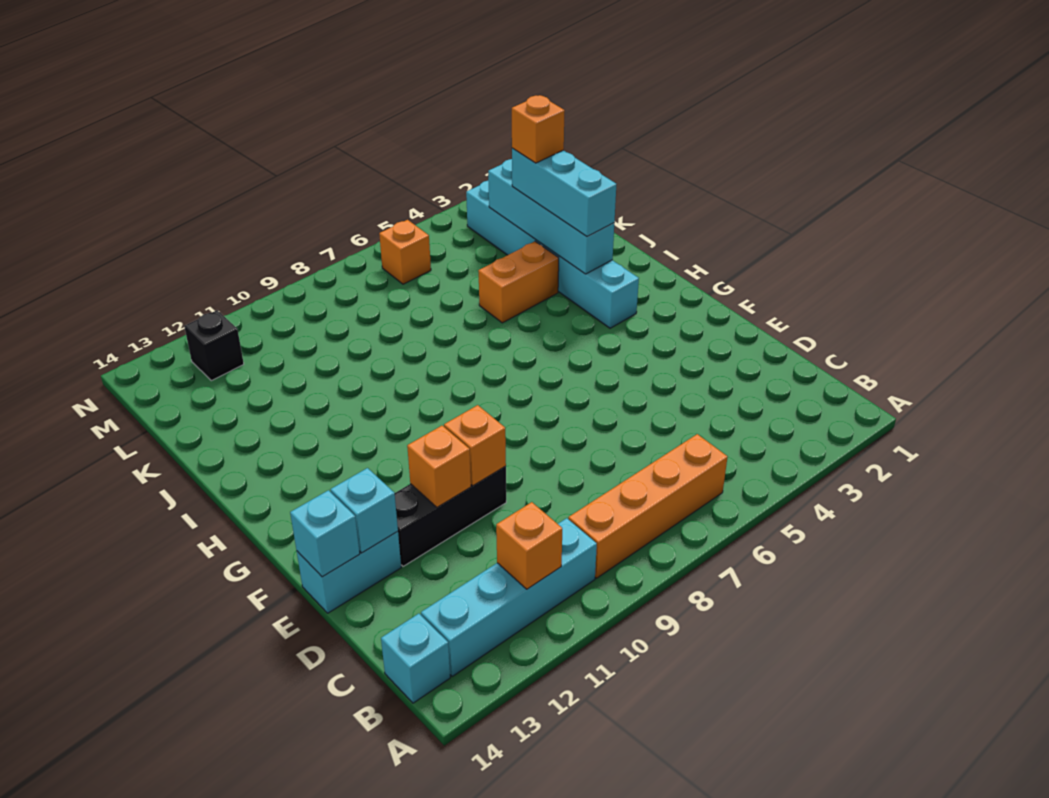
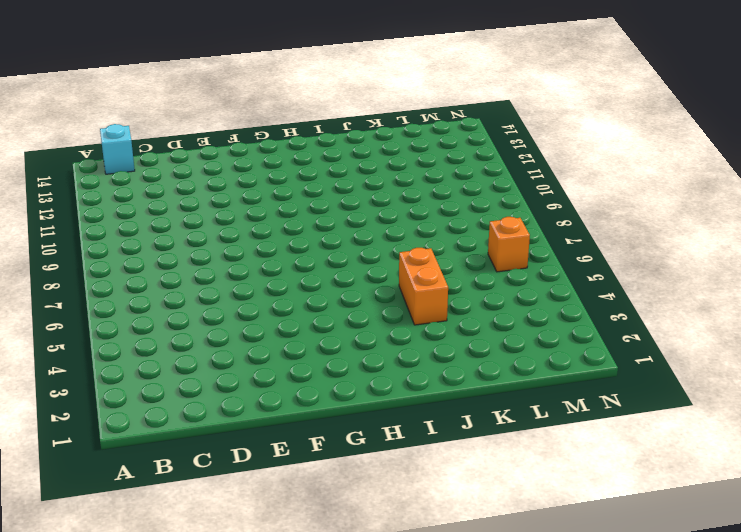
none -> orange brick B6:B9 level 1
none -> cyan brick B10:B13 level 1
none -> black brick E10:E12 level 1

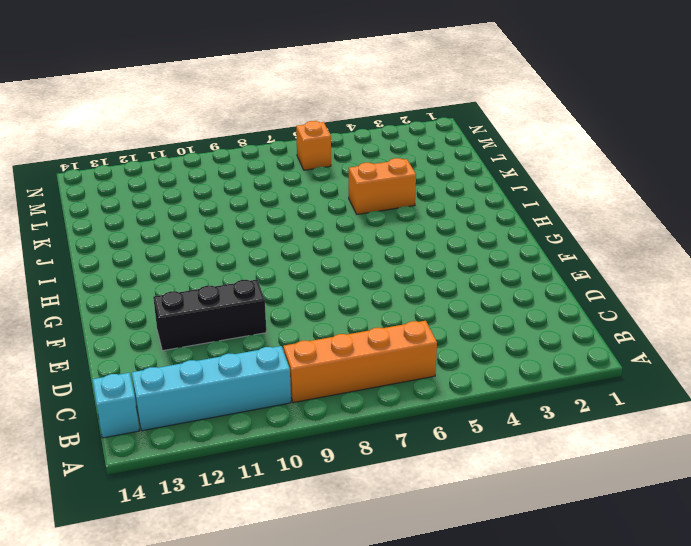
none -> cyan brick E13:E14 level 1
none -> cyan brick H3:M3 level 1
none -> black brick M12 level 1

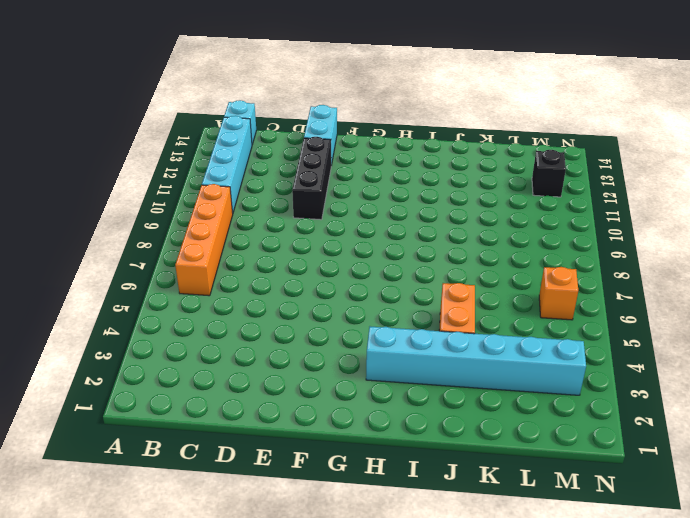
none -> orange brick B11 level 2
none -> orange brick E10 level 2
none -> orange brick E11 level 2

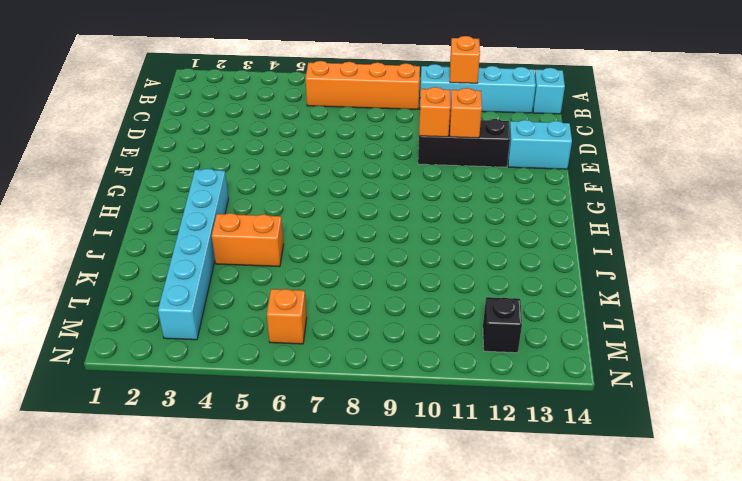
none -> cyan brick E13 level 2
none -> cyan brick E14 level 2
none -> cyan brick I3:L3 level 2

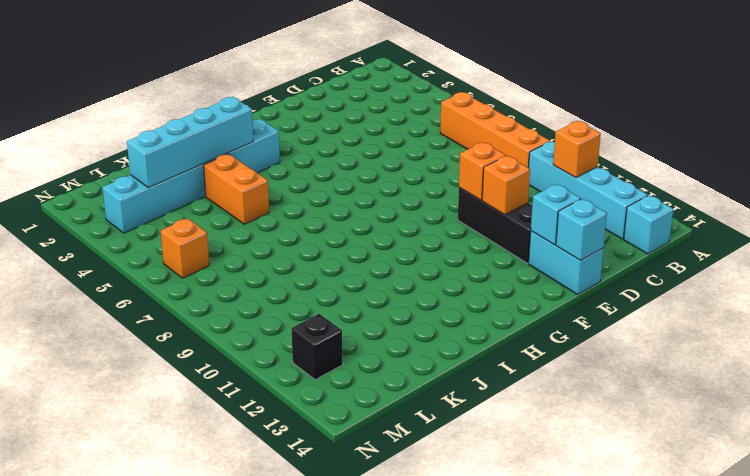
none -> cyan brick I3:K3 level 3
none -> orange brick K3 level 4

